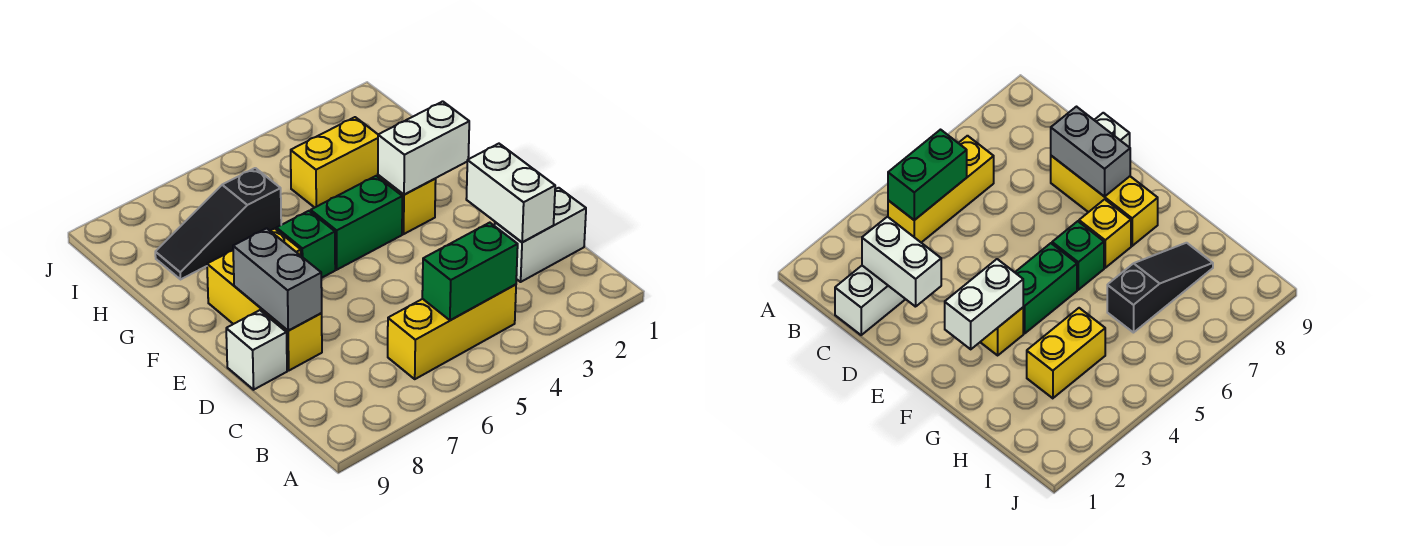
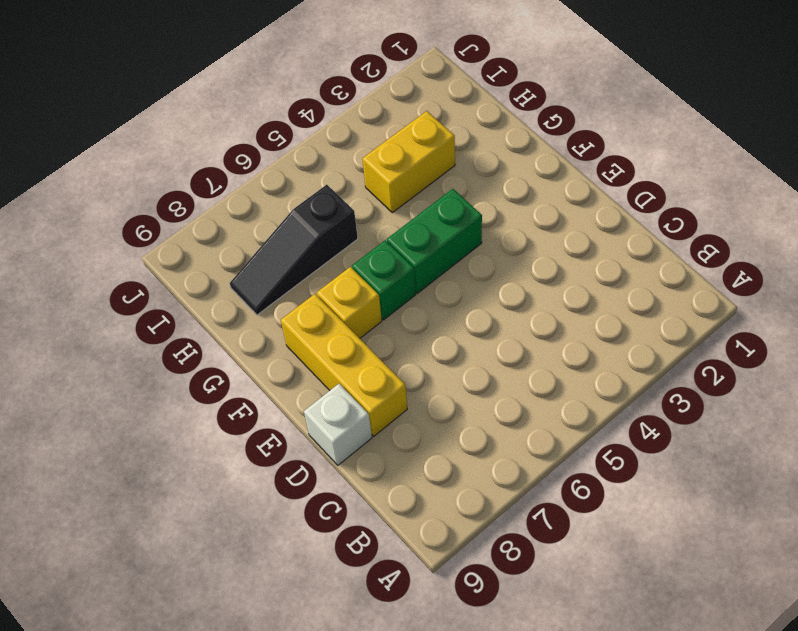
none -> yellow brick B4:B6 level 1
none -> white brick C1:C2 level 1
none -> yellow brick F3 level 1

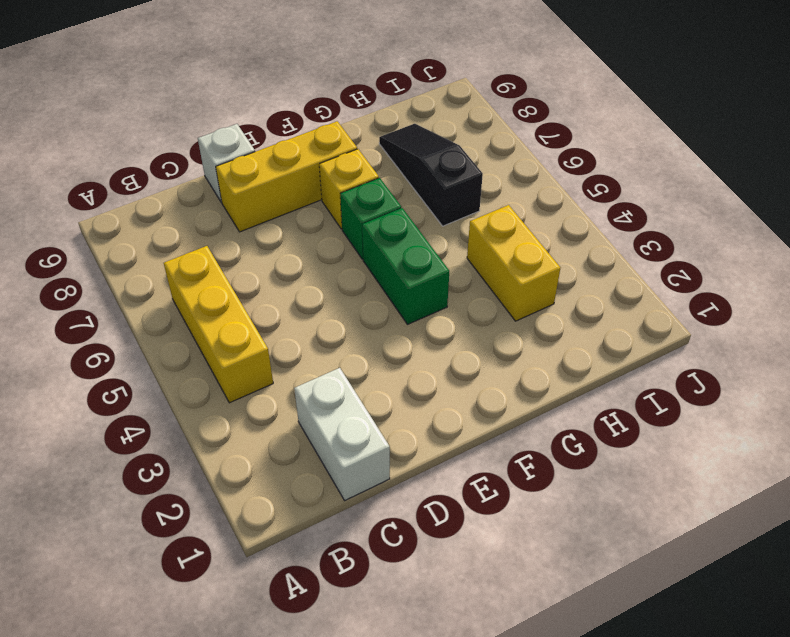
none -> yellow brick F3 level 1
none -> green brick B4:B5 level 2
none -> white brick C2:D2 level 2

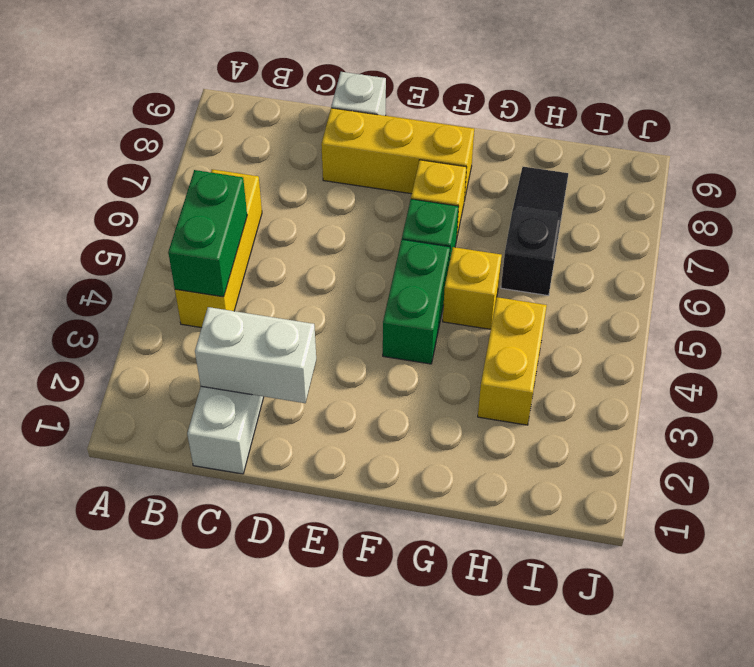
yellow brick G5 level 1 -> yellow brick F3 level 1
none -> grey brick D8:E8 level 2
none -> white brick F2:F3 level 2

